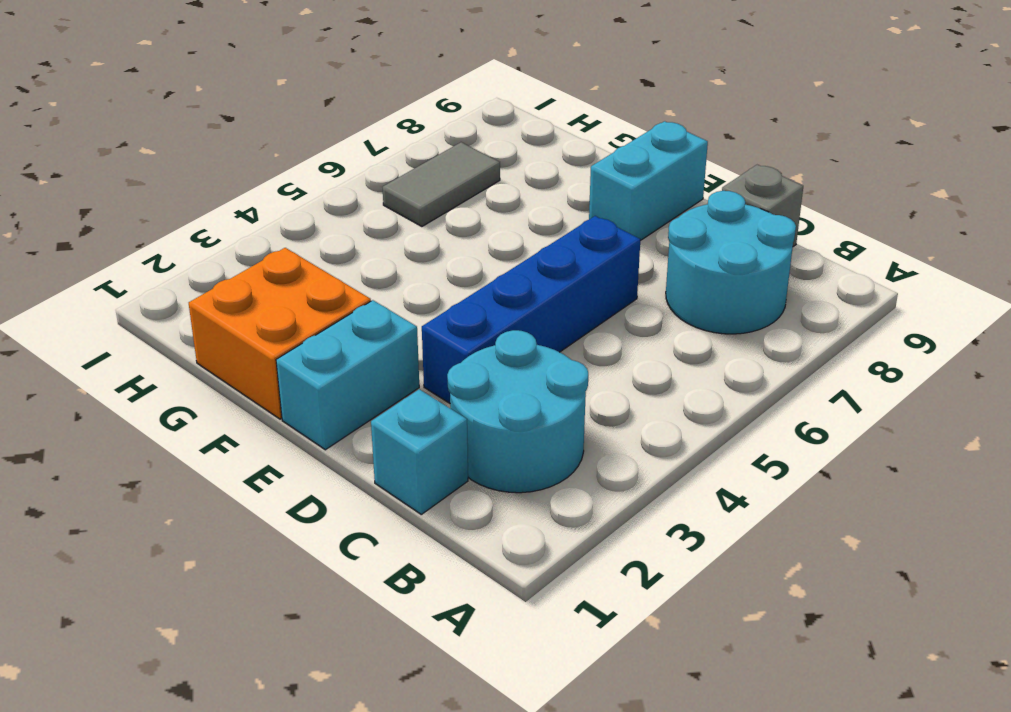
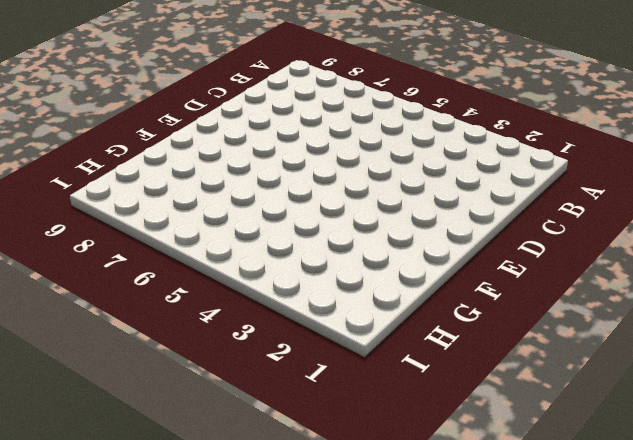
none -> cyan round brick B2:C3 level 1
none -> cyan round brick B7:C8 level 1

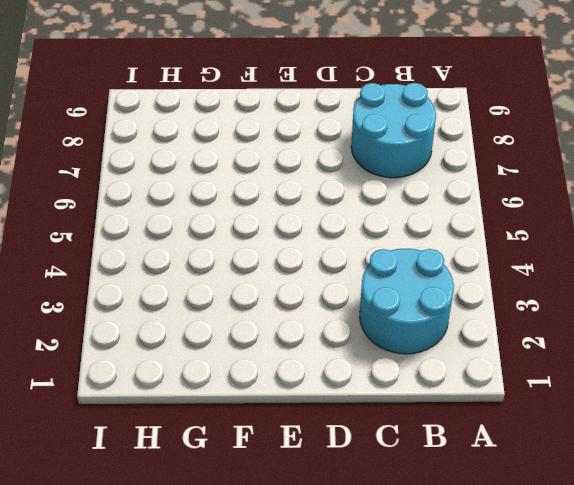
none -> cyan brick C1 level 1
none -> grey brick C9 level 1

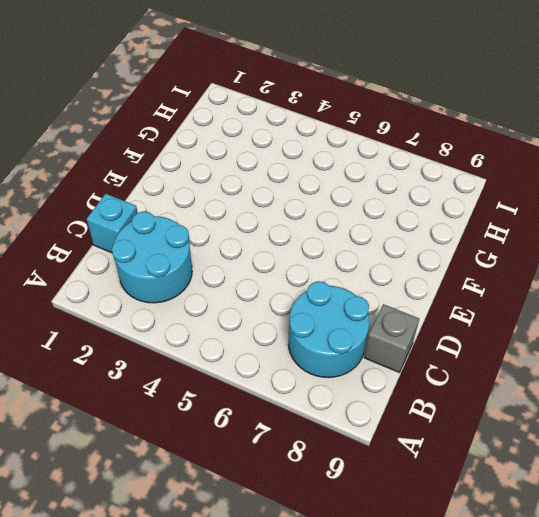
none -> blue brick D3:D6 level 1
none -> cyan brick E1:E2 level 1

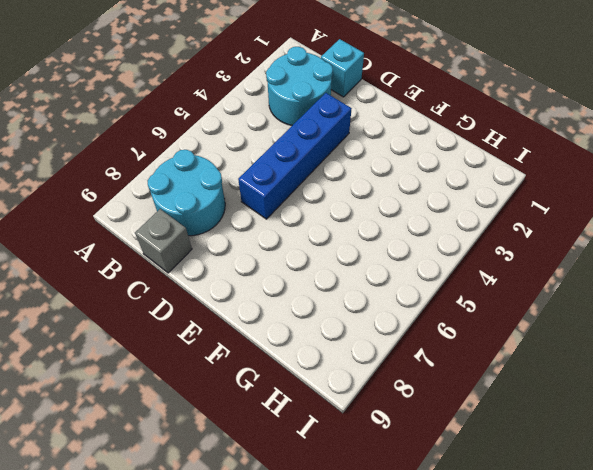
none -> cyan brick E1:E2 level 1
none -> cyan brick E8:E9 level 1

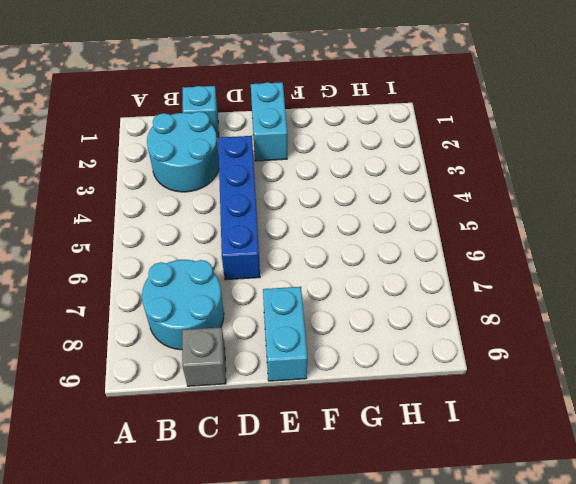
none -> orange brick F1:G2 level 1
none -> grey tile H6:H7 level 1

